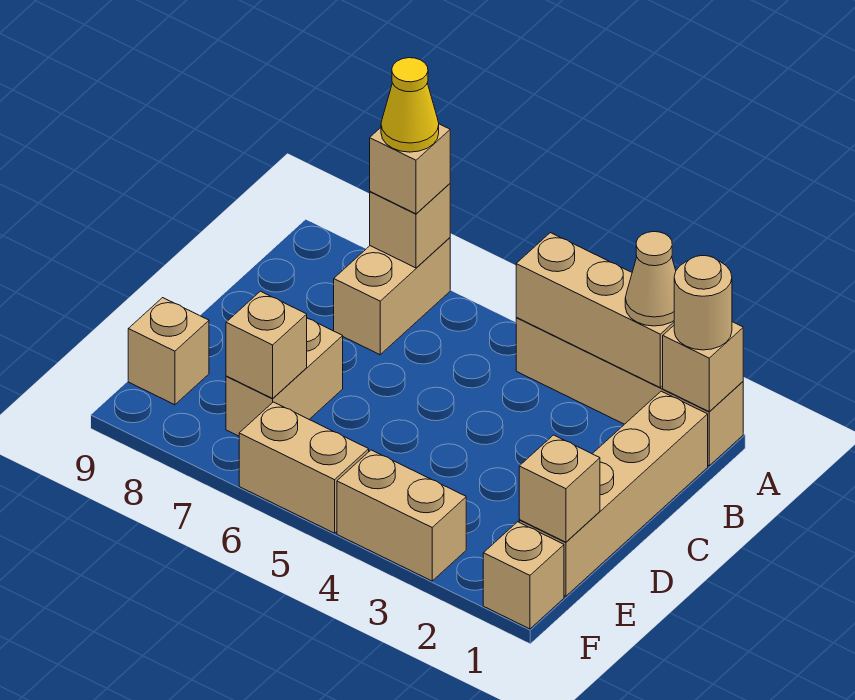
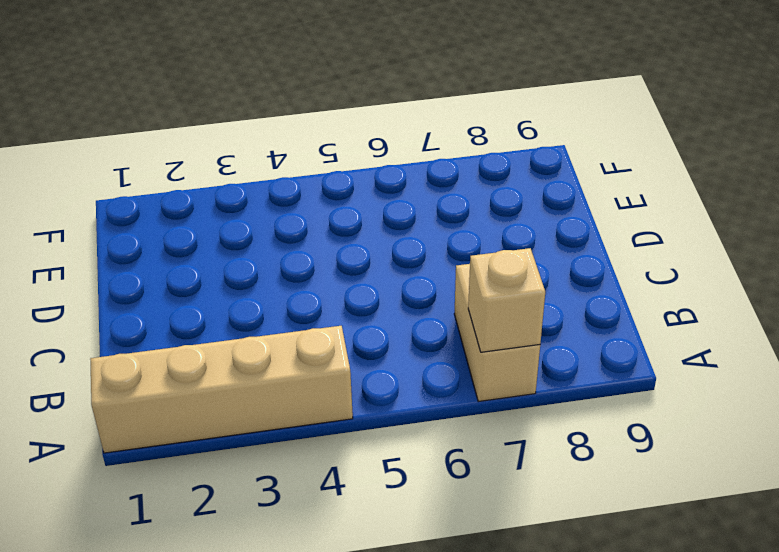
none -> tan brick B1:E1 level 1
none -> tan brick D7:E7 level 1
none -> tan brick E9 level 1

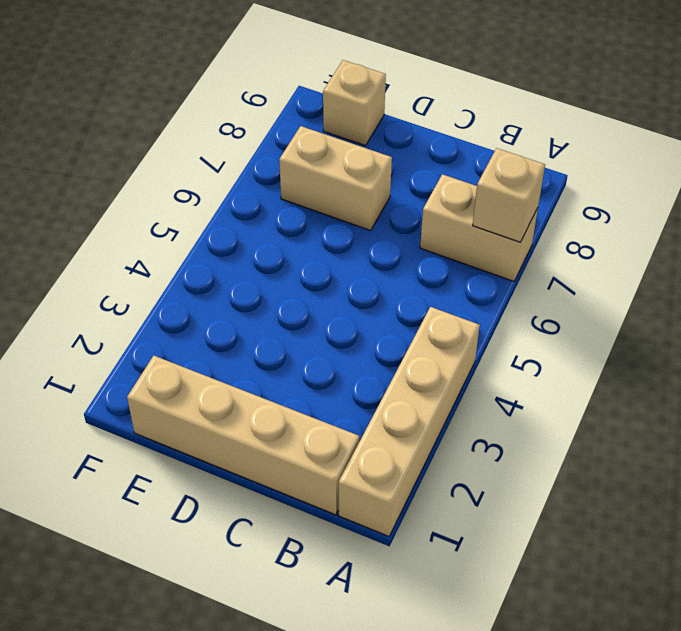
none -> tan brick F1 level 1
none -> tan brick F3:F4 level 1
none -> tan brick F5:F6 level 1

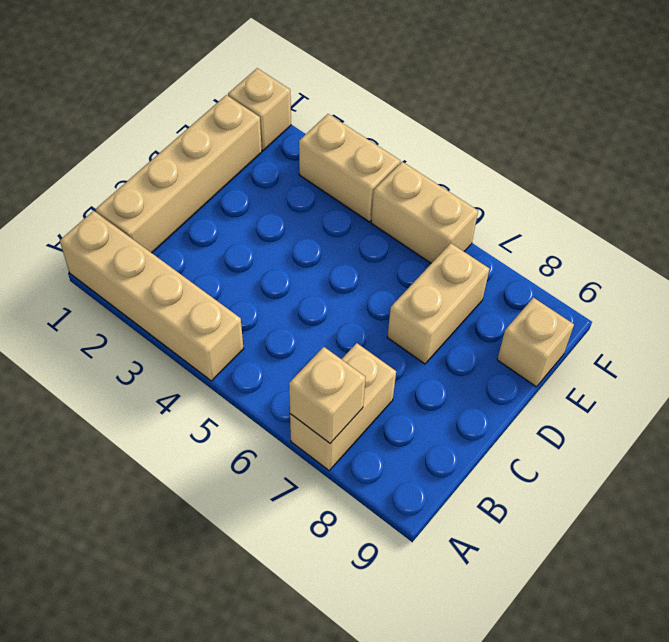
none -> tan brick A1 level 2
none -> tan brick A2:A4 level 2
none -> tan brick E1 level 2

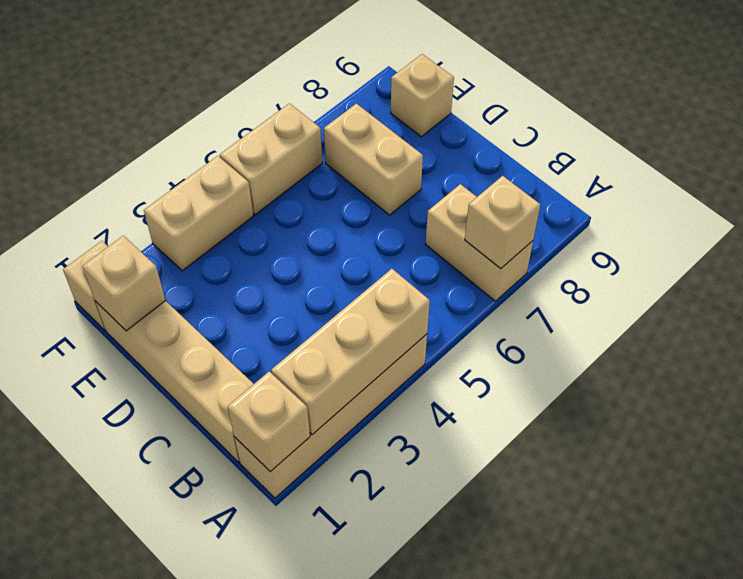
none -> tan brick E7 level 2
none -> tan round brick A1 level 3
none -> tan cone A2 level 3

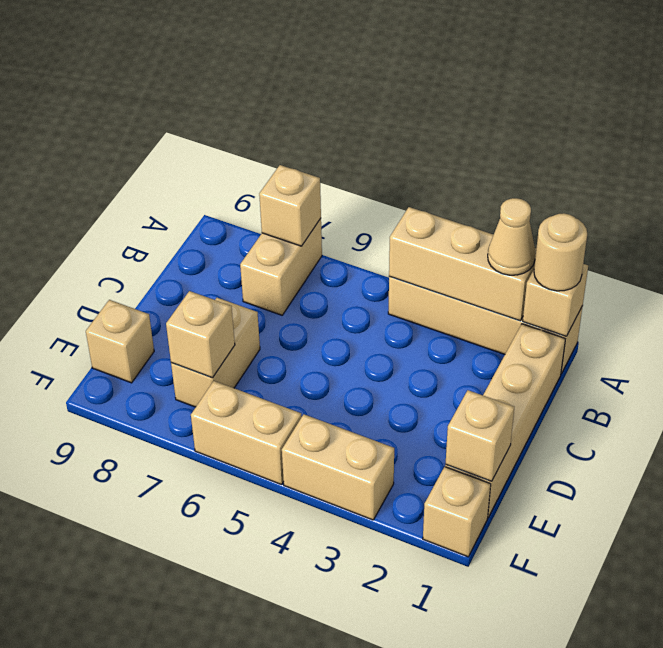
none -> tan brick A7 level 3
none -> yellow cone A7 level 4

